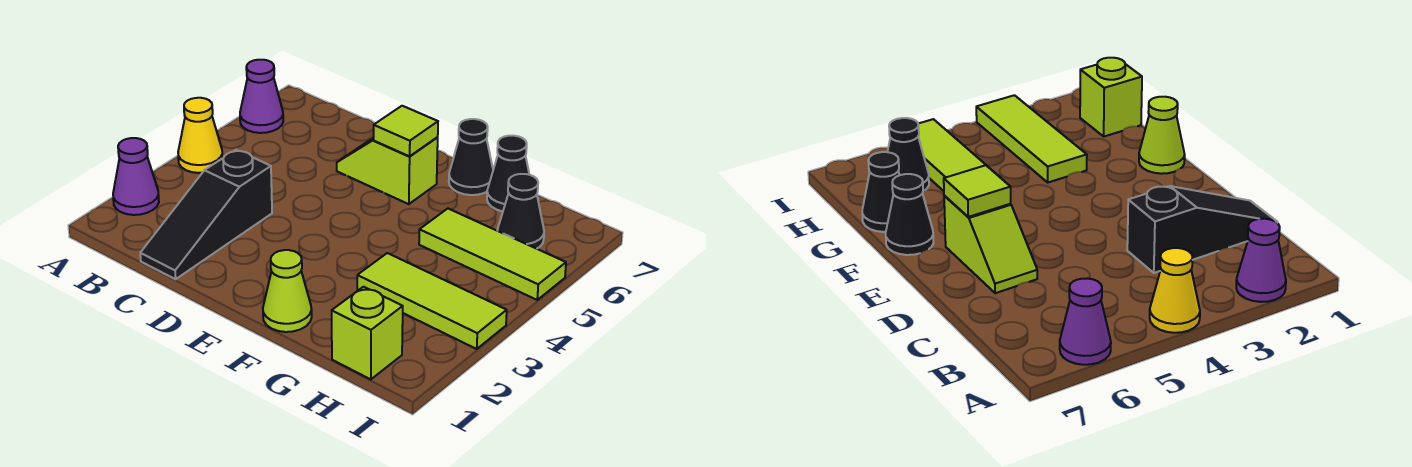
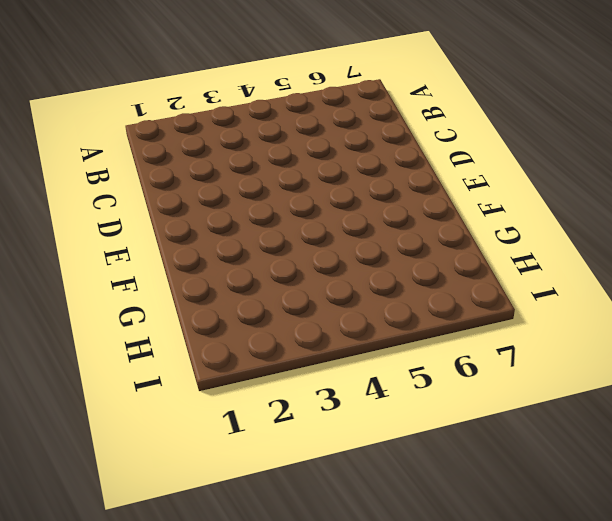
none -> purple cone A2 level 1
none -> yellow cone A4 level 1
none -> purple cone A6 level 1

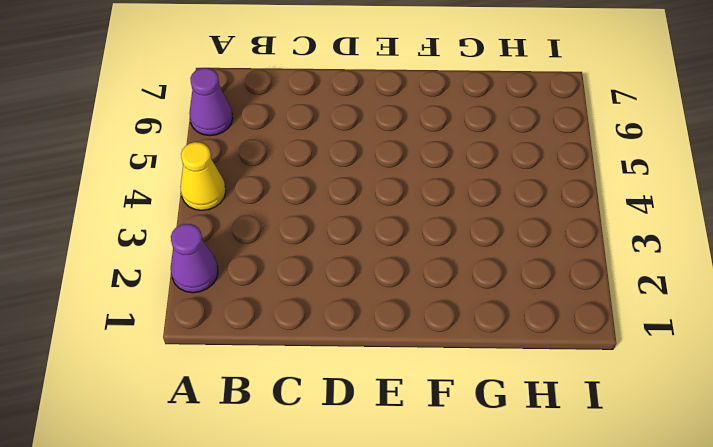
none -> black slope C1:C3 level 1 top 3
none -> lime slope D6:E6 level 1 top E
none -> lime cone F1 level 1

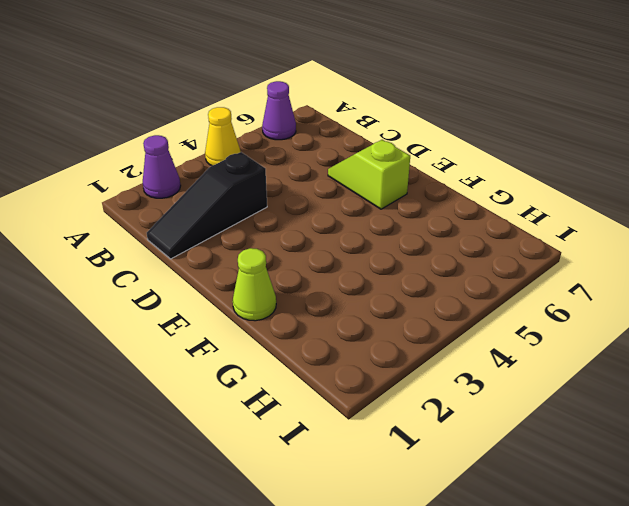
none -> black cone F7 level 1
none -> lime tile G3:I3 level 1
none -> lime tile G5:I5 level 1

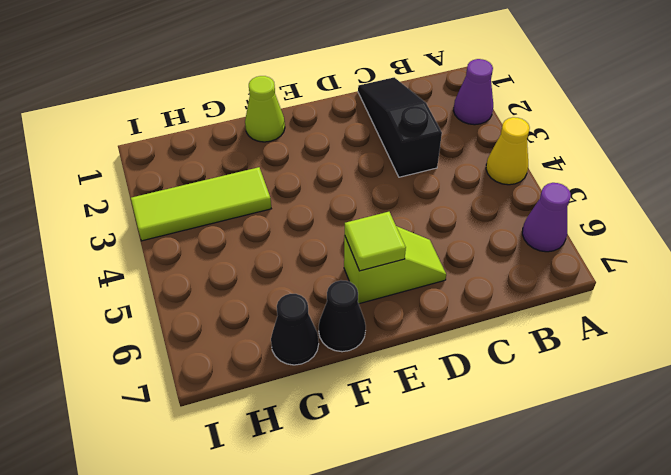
none -> lime tile G5:I5 level 1
none -> lime brick H1 level 1
none -> black cone H6 level 1

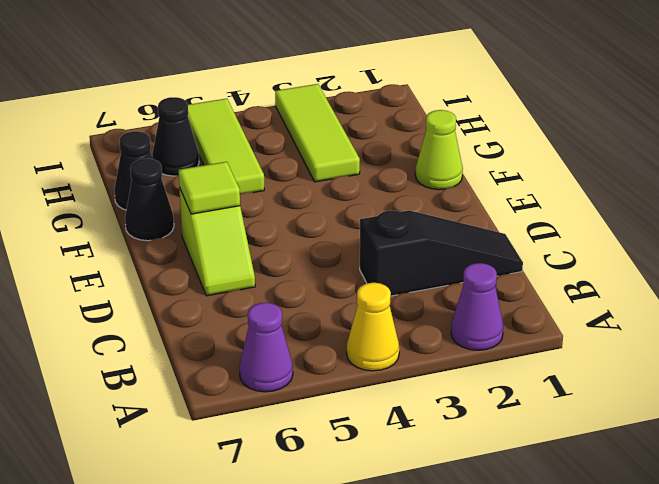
none -> lime brick H1 level 1

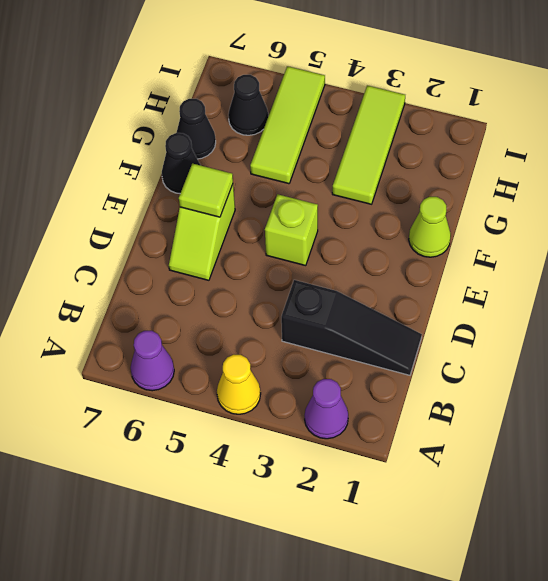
lime brick E4 level 1 -> lime brick H1 level 1

